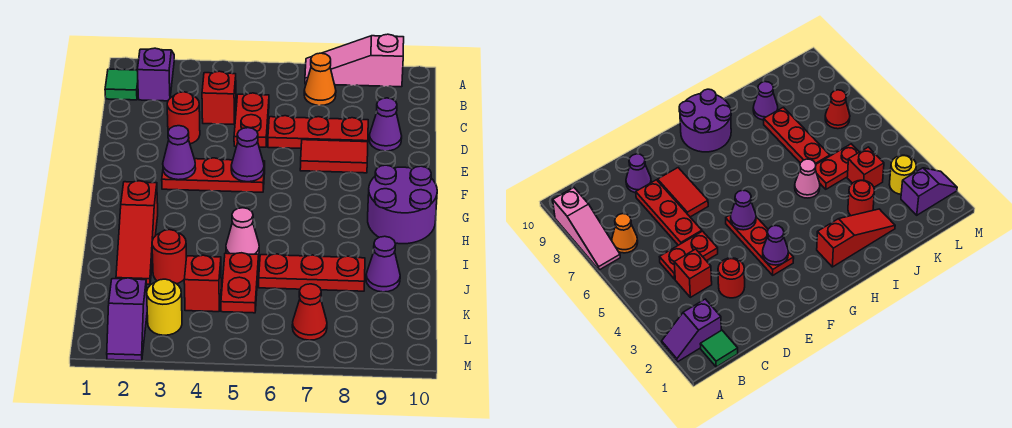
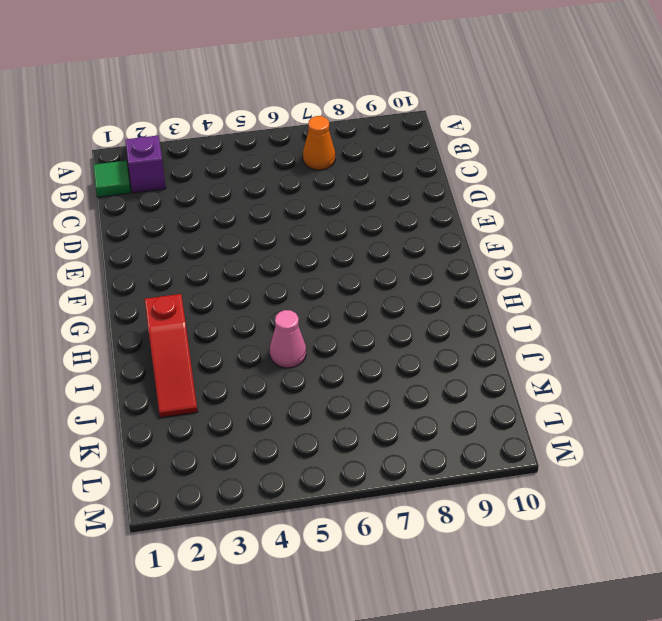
none -> pink slope A7:A9 level 1 top 9
none -> red brick C4 level 1
none -> red plate C5:D5 level 1

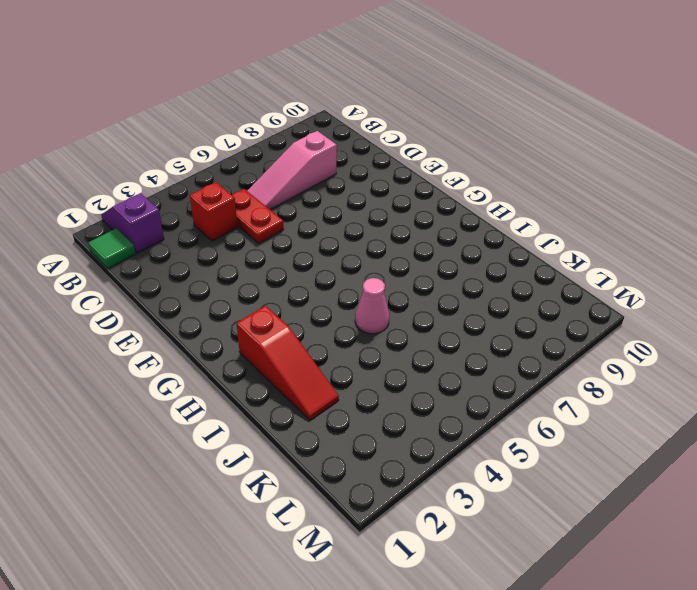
pink slope C6:C8 level 1 top 8 -> pink slope A7:A9 level 1 top 9
none -> orange cone B7 level 1
none -> red round brick D3 level 1
none -> red plate D6:D8 level 1

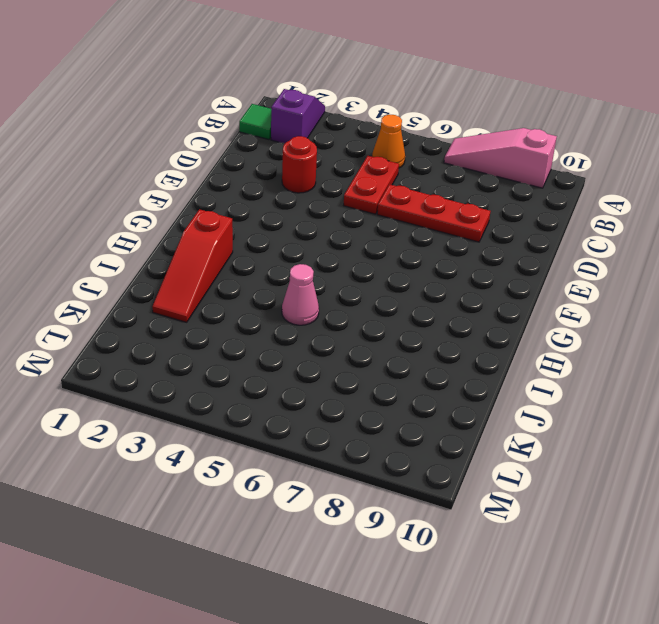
orange cone B5 level 1 -> orange cone B7 level 1
none -> red brick C4 level 1
none -> purple cone D9 level 1
none -> red tile E7:E8 level 1

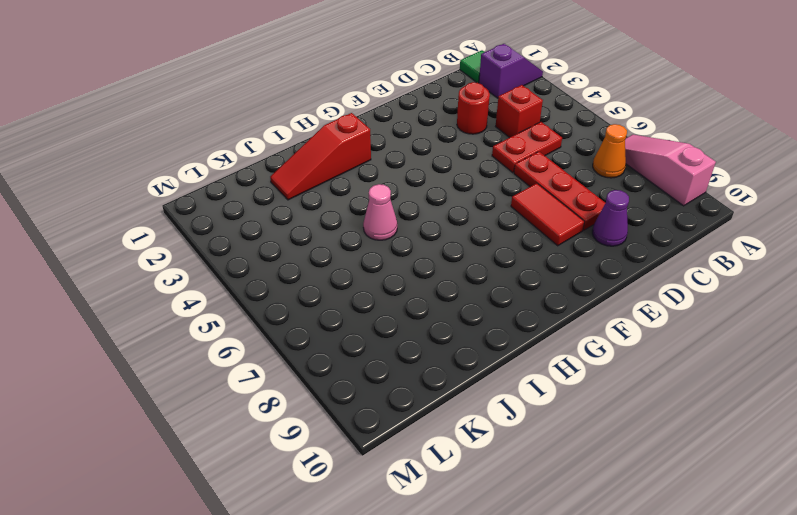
none -> red plate F3:F5 level 1
none -> purple round brick G9:H10 level 1
none -> red round brick J3 level 1

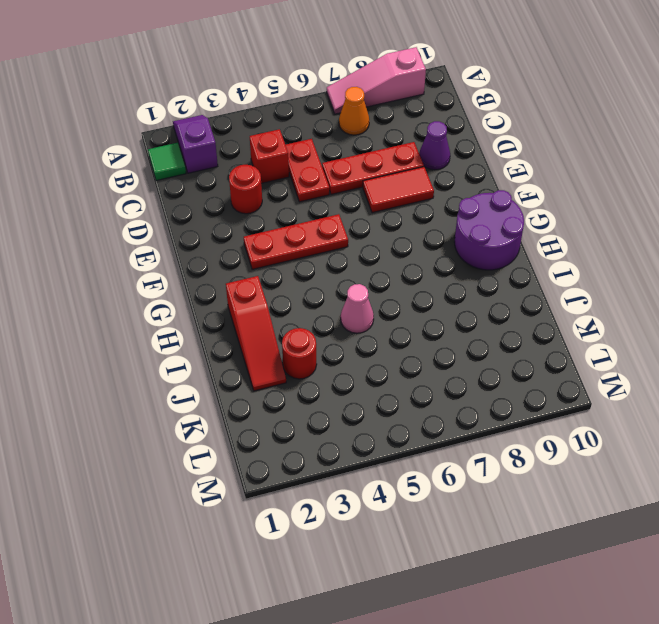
none -> red plate J5:K5 level 1
none -> red plate J6:J8 level 1
none -> purple cone J9 level 1

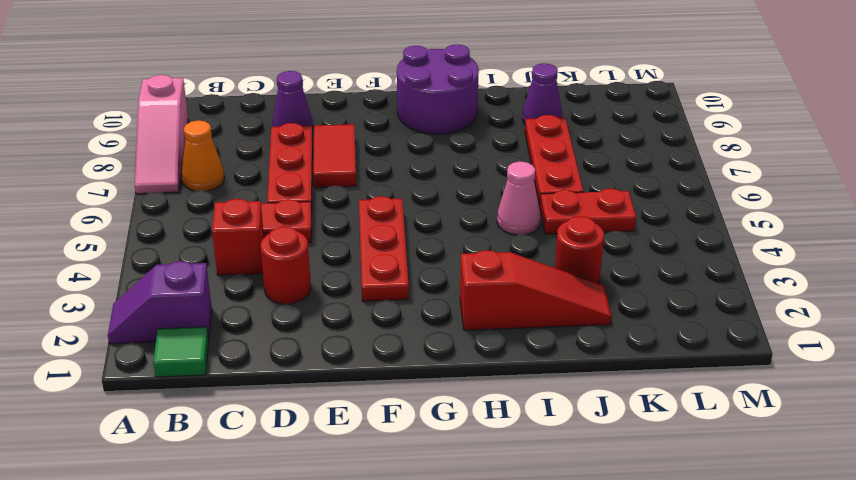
none -> red brick K4 level 1
none -> purple slope L2:M2 level 1 top L
none -> yellow round brick L3 level 1

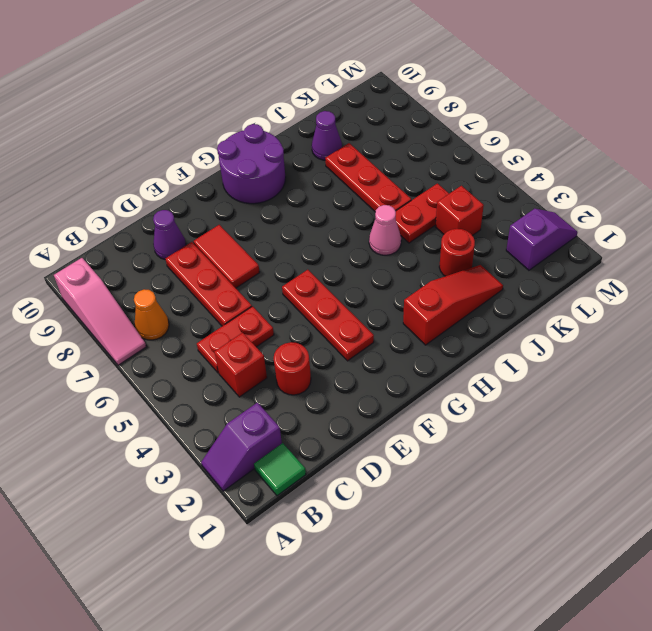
none -> yellow round brick L3 level 1
none -> red cone L7 level 1
none -> purple cone F3 level 2

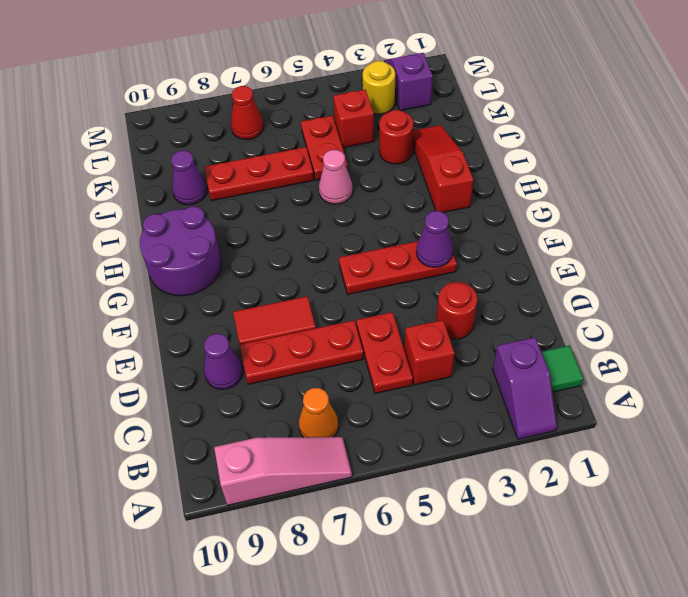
none -> purple cone F5 level 2

